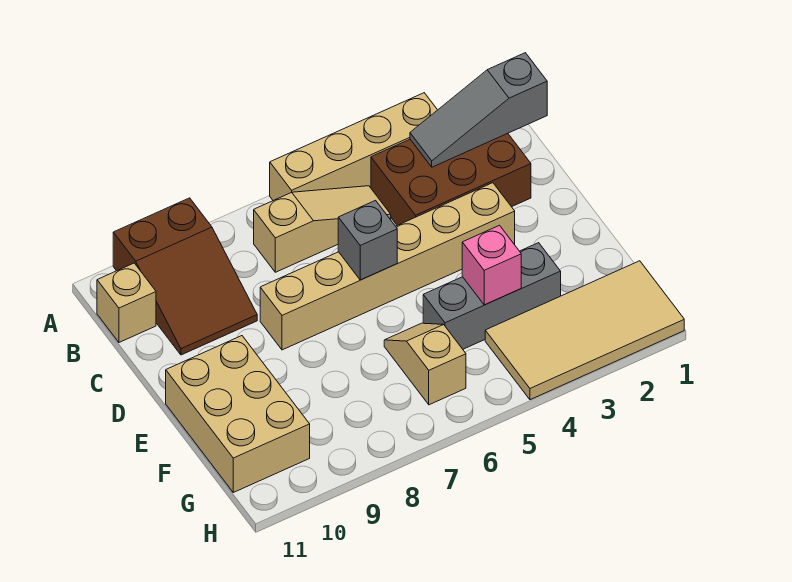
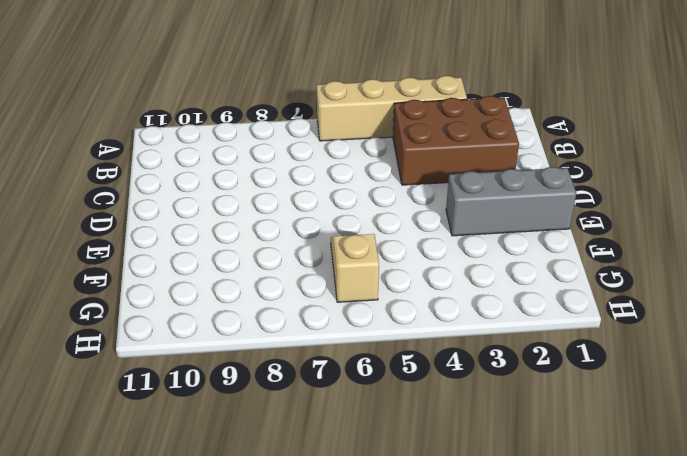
grey brick E1:E3 level 1 -> grey brick F3:F5 level 1
none -> brown slope A9:C10 level 1 top A
none -> tan slope B5:B7 level 1 top 7
none -> tan brick B11 level 1

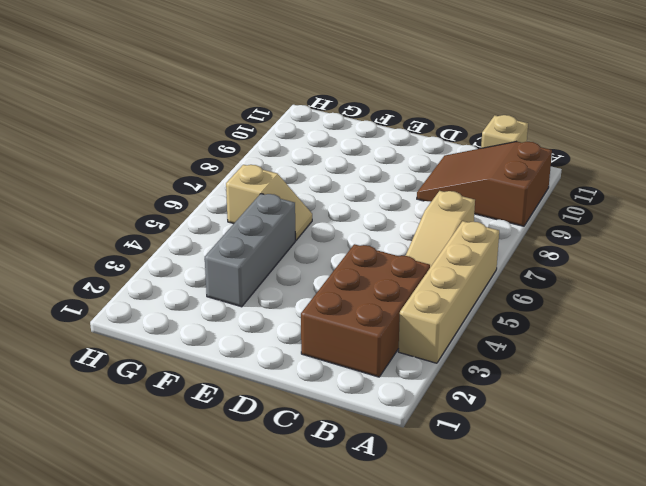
none -> tan brick D3:D8 level 1
none -> tan brick E10:G11 level 1
none -> tan tile G1:H4 level 1

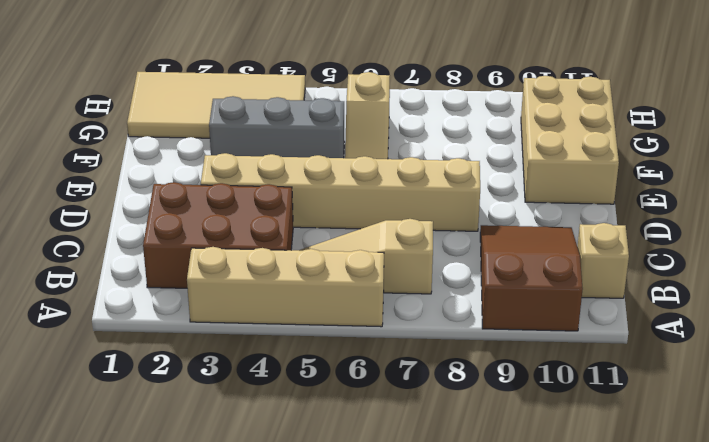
none -> grey slope B1:B3 level 2 top 1
none -> grey brick D6 level 2
none -> pink brick F4 level 2

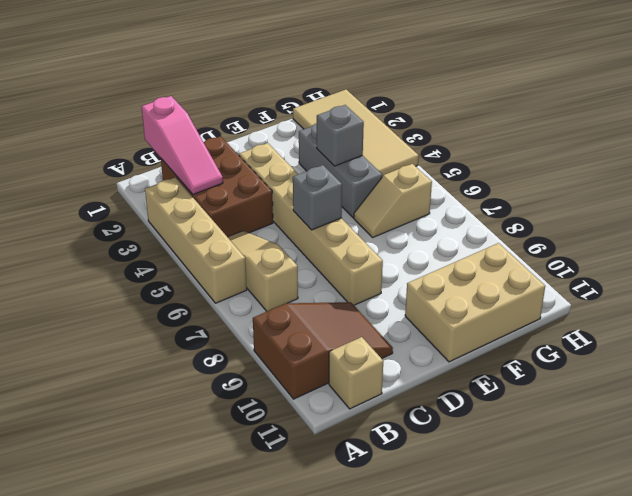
pink slope B1:B3 level 2 top 1 -> grey slope B1:B3 level 2 top 1
grey brick F4 level 2 -> pink brick F4 level 2

